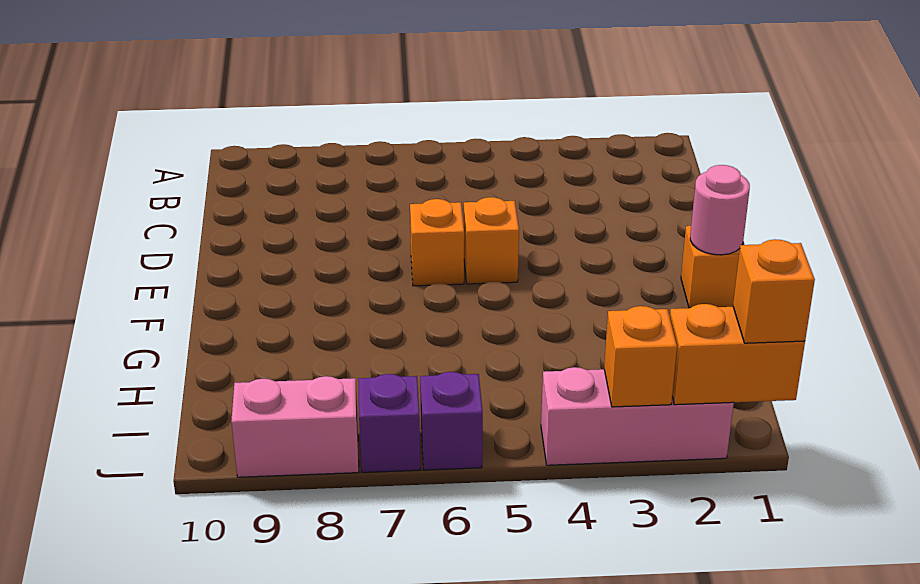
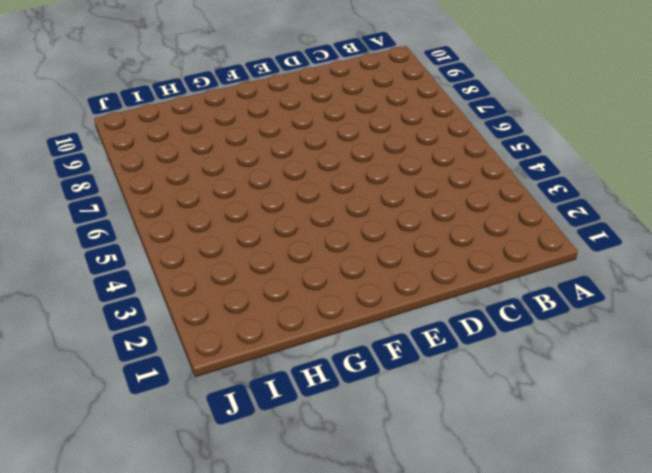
none -> orange brick E5 level 1
none -> orange brick E6 level 1

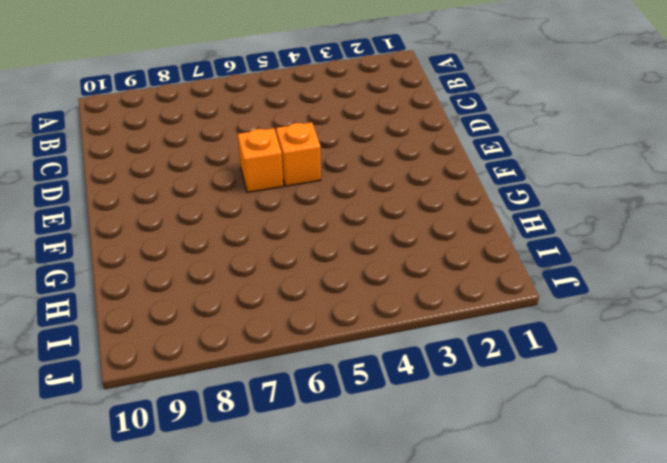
none -> orange brick F1 level 1
none -> pink brick J2:J4 level 1

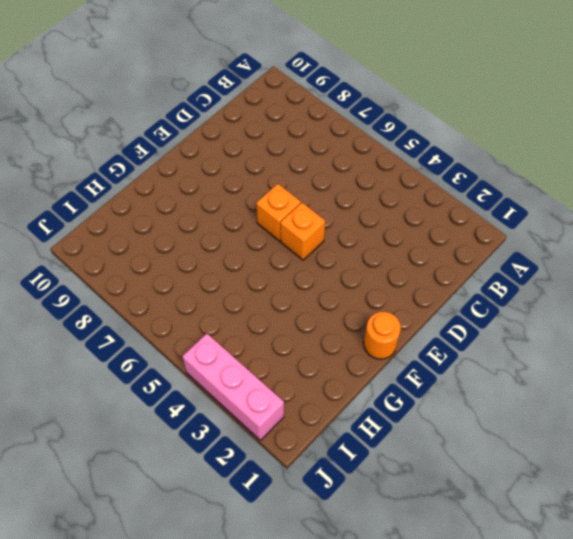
orange round brick F1 level 1 -> orange brick F1 level 1
none -> purple brick J6 level 1
none -> purple brick J7 level 1

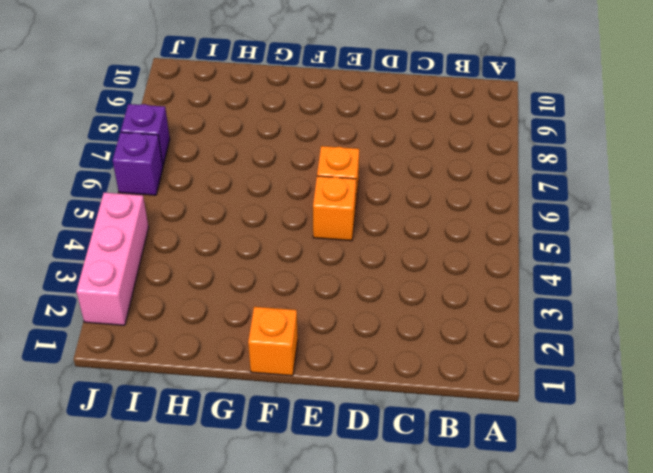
none -> pink brick J8:J9 level 1
none -> pink round brick F1 level 2

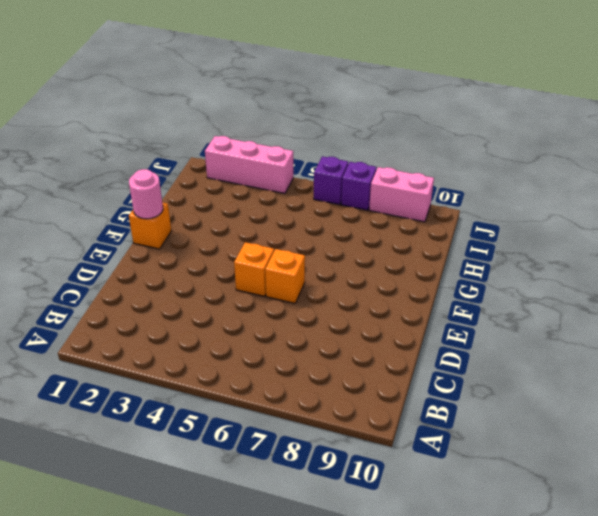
none -> orange brick J1:J2 level 2
none -> orange brick J3 level 2

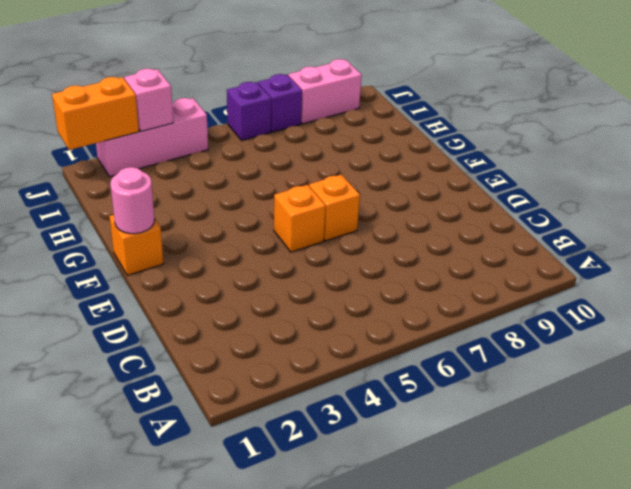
pink brick J3 level 2 -> orange brick J3 level 2
none -> orange brick J1 level 3

